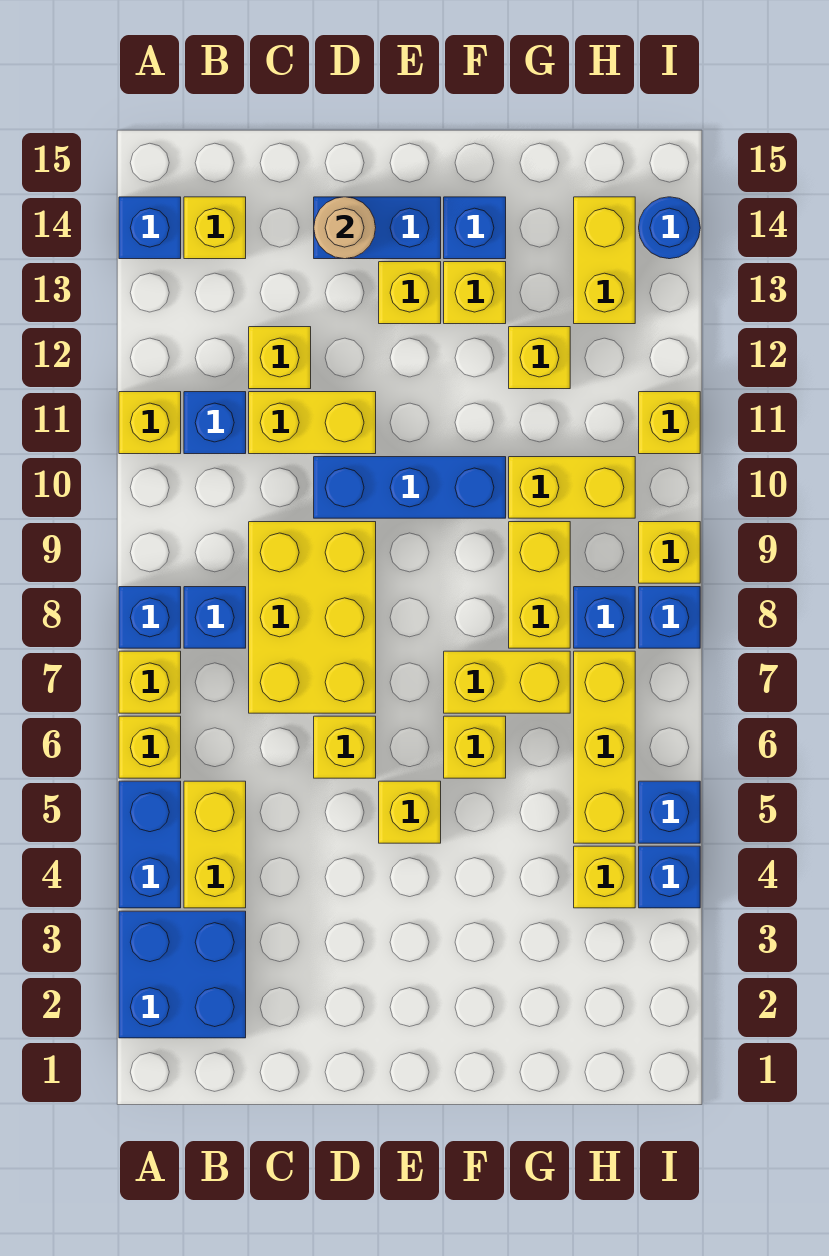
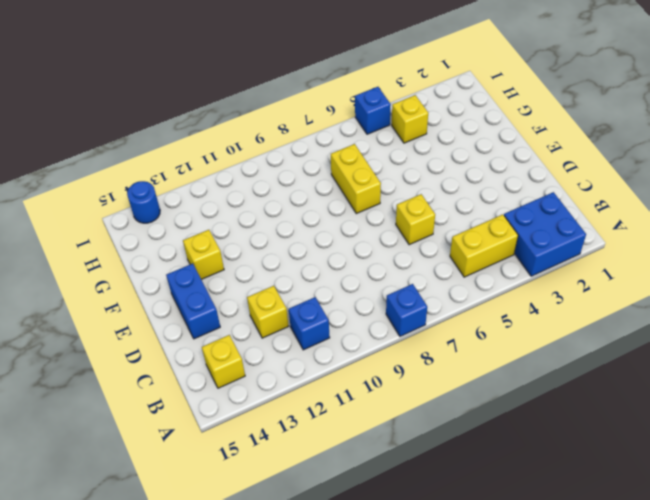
none -> blue brick A4:A5 level 1
none -> yellow brick A6 level 1
none -> yellow brick A7 level 1
none -> yellow brick A11 level 1

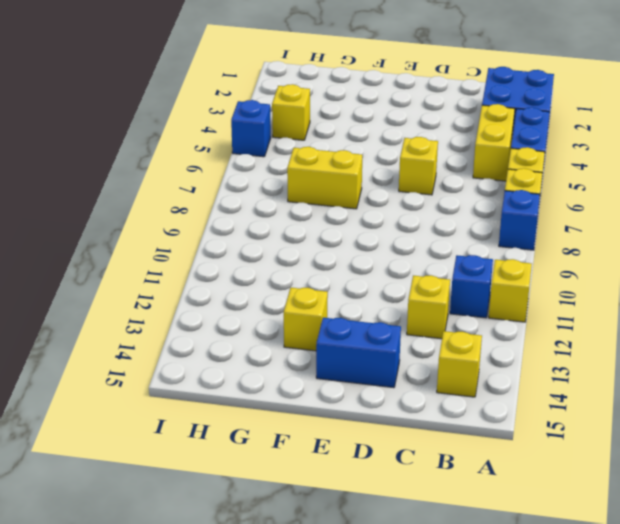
none -> blue brick A14 level 1
none -> blue brick B8 level 1
none -> yellow brick C7:D9 level 1
none -> yellow brick C11:D11 level 1

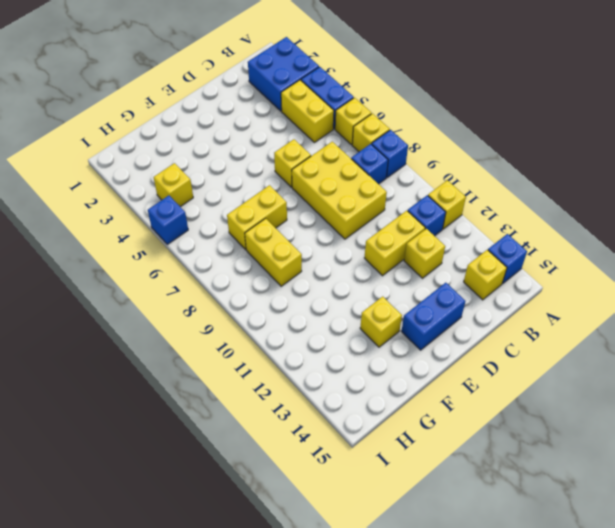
none -> blue brick D10:F10 level 1
none -> yellow brick E5 level 1
none -> yellow brick E13 level 1
none -> yellow brick F6 level 1

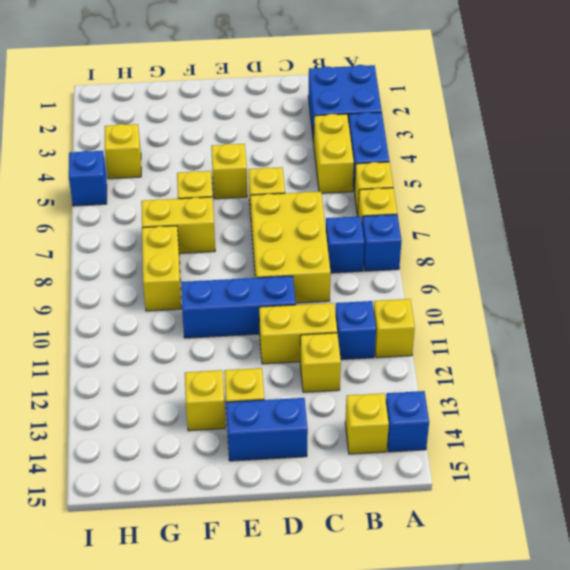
none -> blue brick F14 level 1
none -> yellow brick G10:H10 level 1
none -> yellow brick G12 level 1
none -> yellow brick H5:H7 level 1

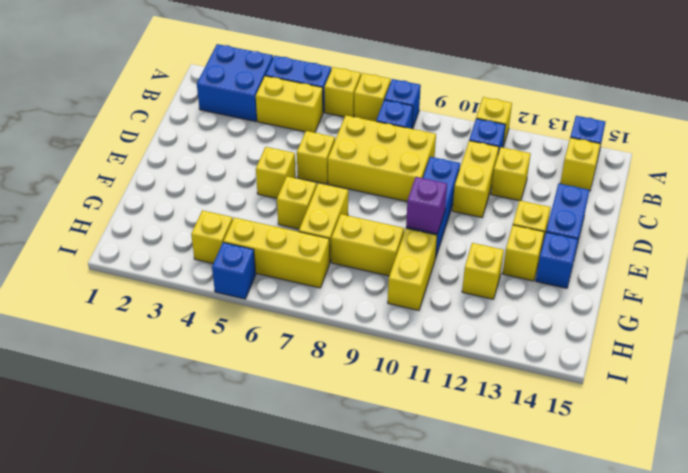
purple brick F10 level 2 -> none
none -> blue brick H8 level 1
none -> yellow brick H13:H14 level 1
none -> blue brick I4 level 1
none -> blue brick I8 level 1

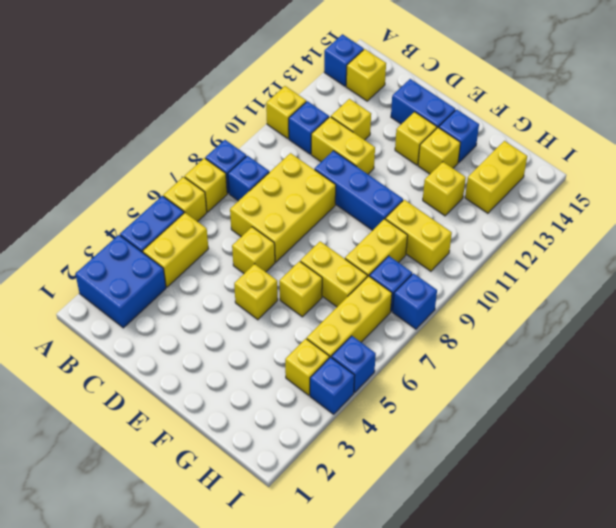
none -> yellow brick I9 level 1
none -> yellow brick I11 level 1
none -> blue round brick I14 level 1
none -> tan round brick D14 level 2

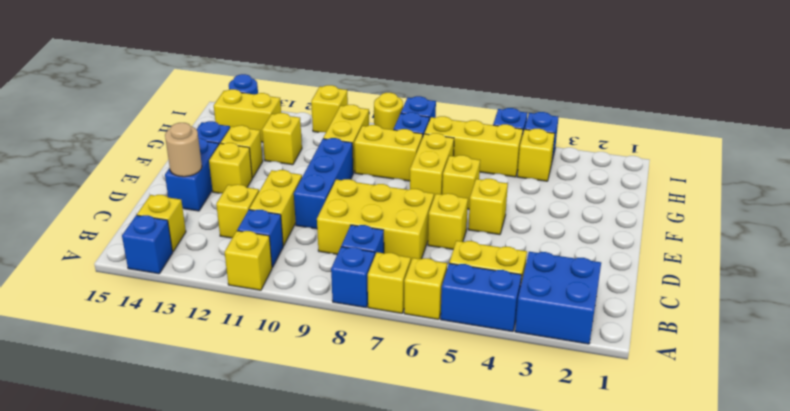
yellow round brick I9 level 1 -> yellow brick I9 level 1

